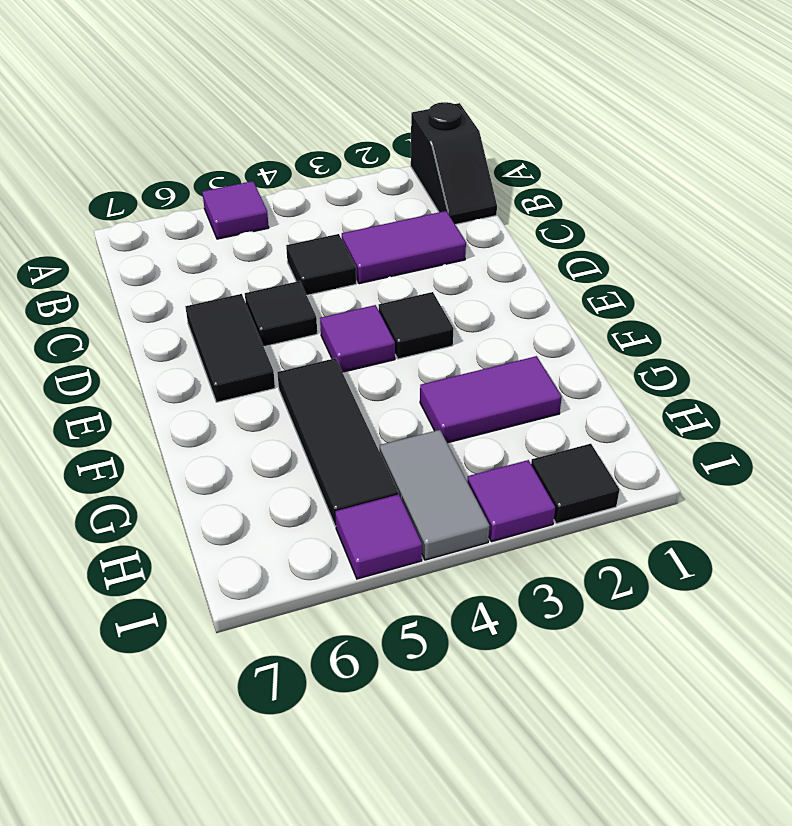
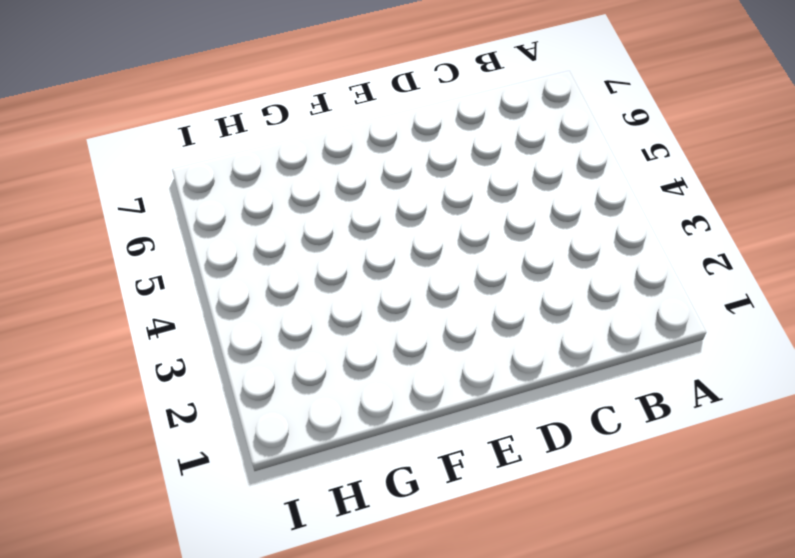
none -> black slope A1:B1 level 1 top A
none -> purple tile A5 level 1
none -> purple tile C2:C3 level 1

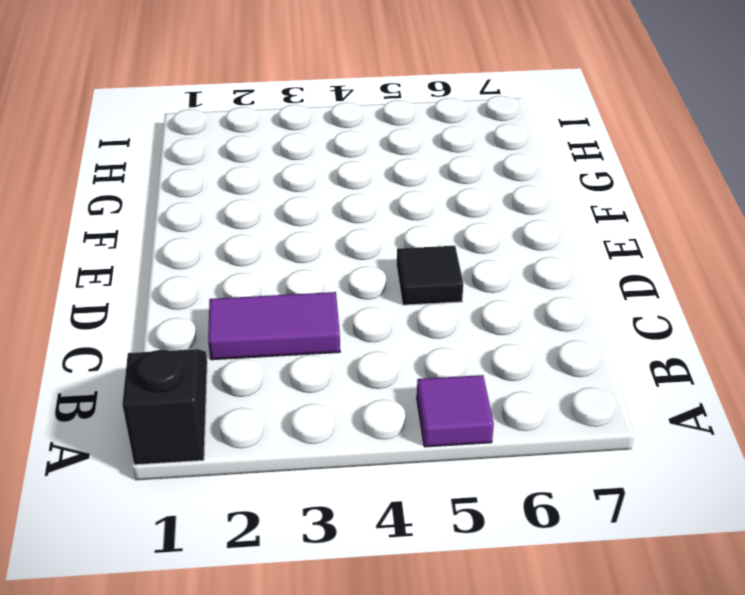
none -> black tile C4 level 1
none -> black tile D6:E6 level 1
none -> black tile E3 level 1

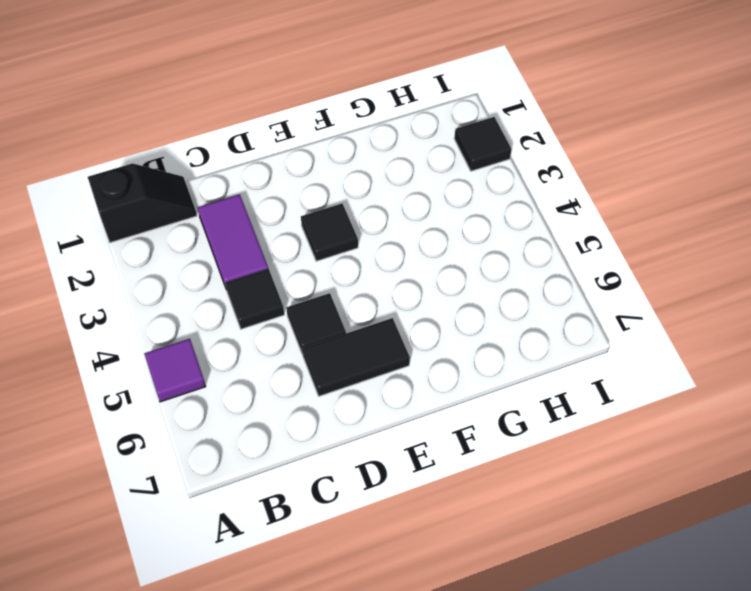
none -> purple tile E4 level 1
none -> black tile F5:H5 level 1
none -> purple tile G2:G3 level 1

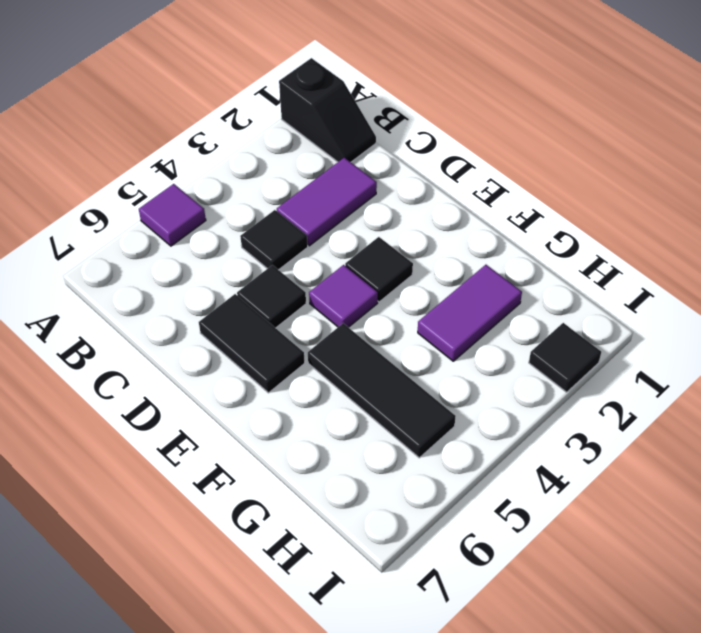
none -> grey tile H4:I4 level 1
none -> purple tile I3 level 1
none -> purple tile I5 level 1

